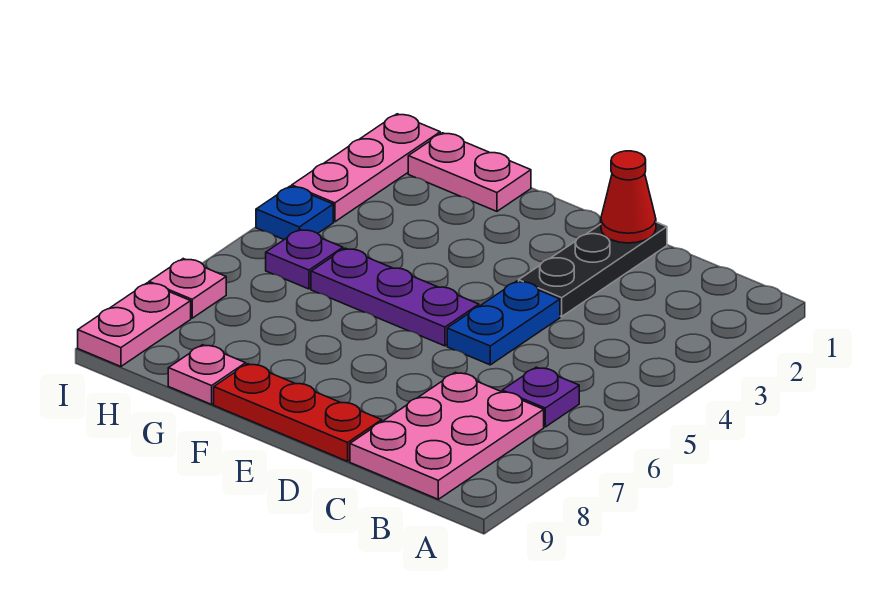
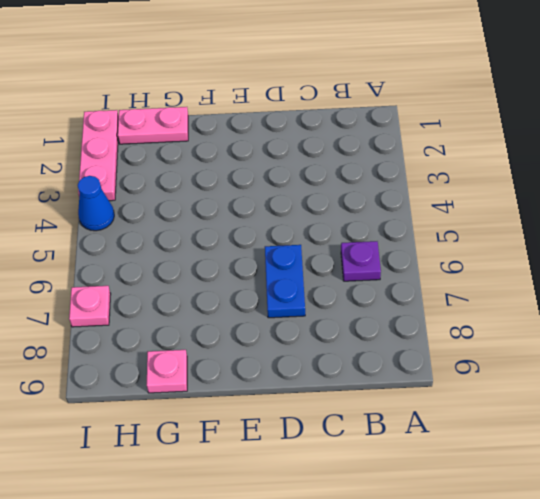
blue plate D6:D7 level 1 -> blue plate D4:D5 level 1
blue cone I4 level 1 -> blue plate I4 level 1
none -> pink plate B7:C9 level 1
none -> black plate D1:D3 level 1
none -> red plate D9:F9 level 1

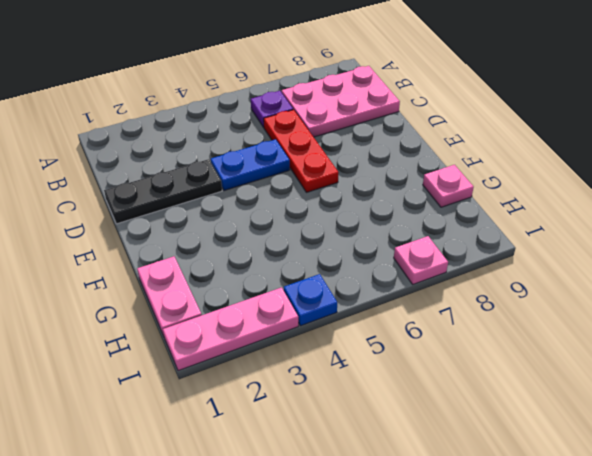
red plate C6:E6 level 1 -> red plate D9:F9 level 1
none -> purple plate E5:G5 level 1
none -> purple plate H5 level 1
none -> pink plate I8:I9 level 1

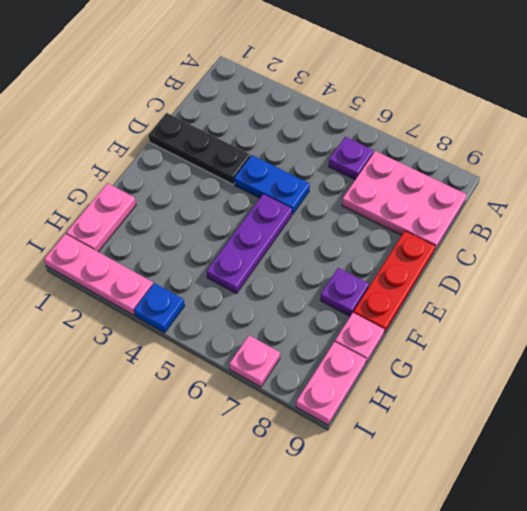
purple plate F8 level 1 -> purple plate H5 level 1
pink plate H9:I9 level 1 -> pink plate I8:I9 level 1
none -> red cone D1 level 2

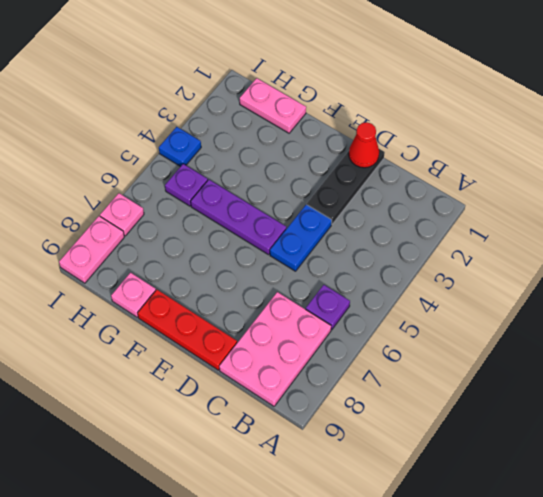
none -> pink plate I1:I3 level 1

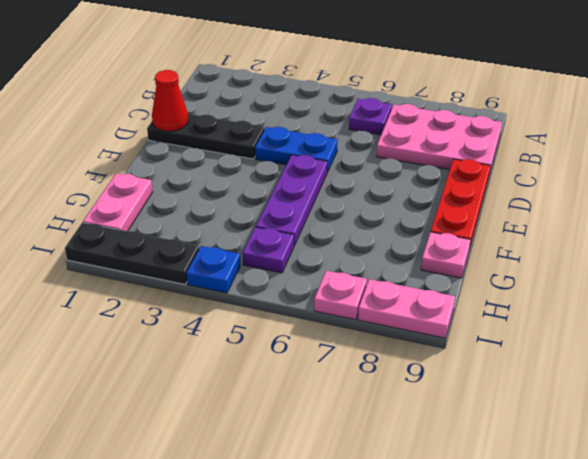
black plate I1:I3 level 1 -> pink plate I1:I3 level 1

